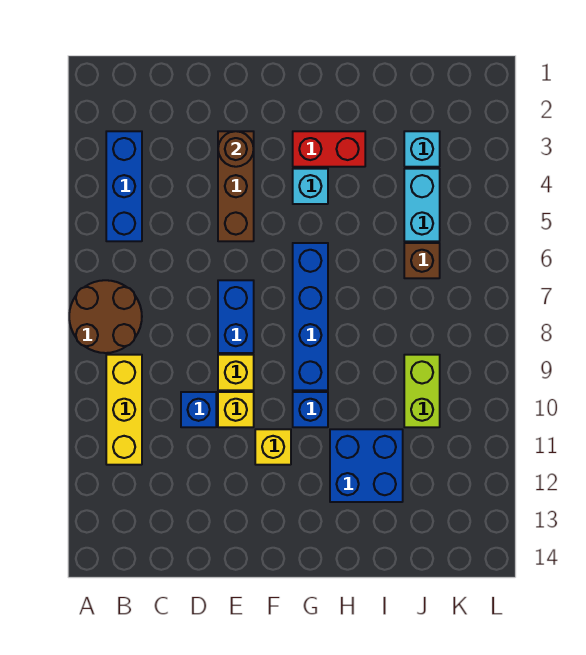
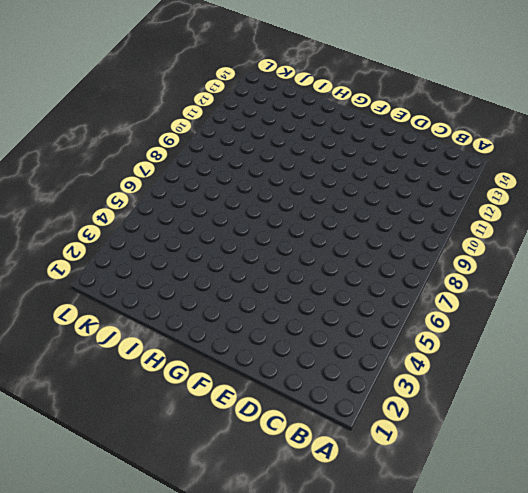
none -> brown round brick A7:B8 level 1
none -> blue brick B3:B5 level 1
none -> yellow brick B9:B11 level 1

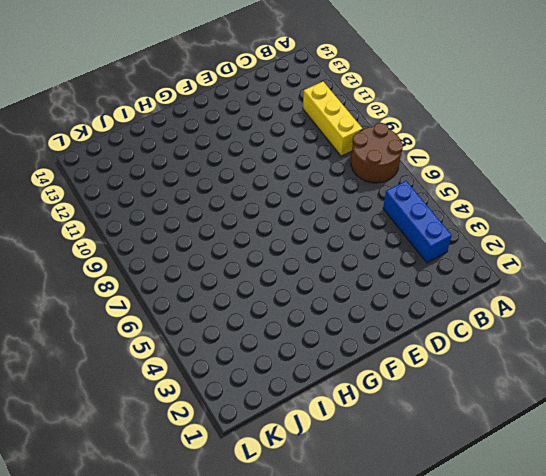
none -> blue brick D10 level 1
none -> brown brick E3:E5 level 1
none -> blue brick E7:E8 level 1

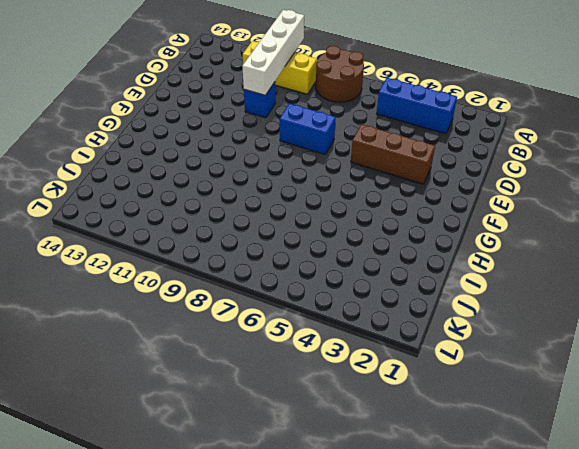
white brick A10:D10 level 2 -> none
none -> yellow brick E9 level 1
none -> yellow brick E10 level 1
none -> yellow brick F11 level 1

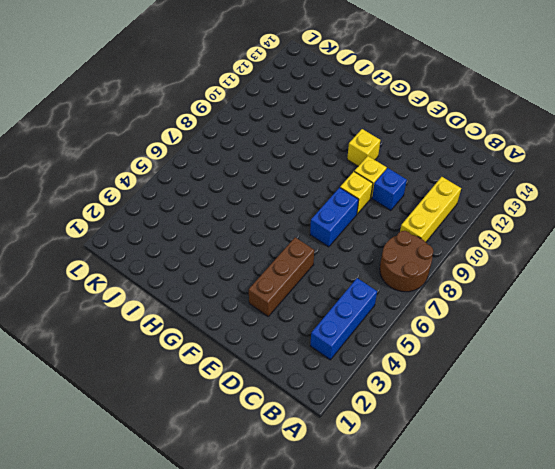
none -> red brick G3:H3 level 1
none -> cyan brick G4 level 1
none -> blue brick G6:G9 level 1

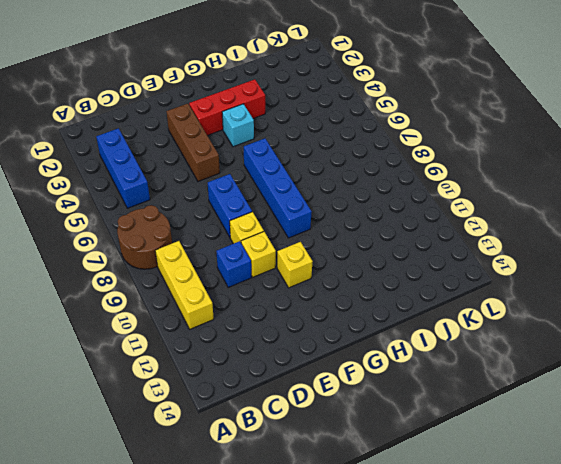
red brick F3:H3 level 1 -> red brick G3:H3 level 1
none -> blue brick G10 level 1
none -> blue brick H11:I12 level 1
none -> cyan brick J3 level 1

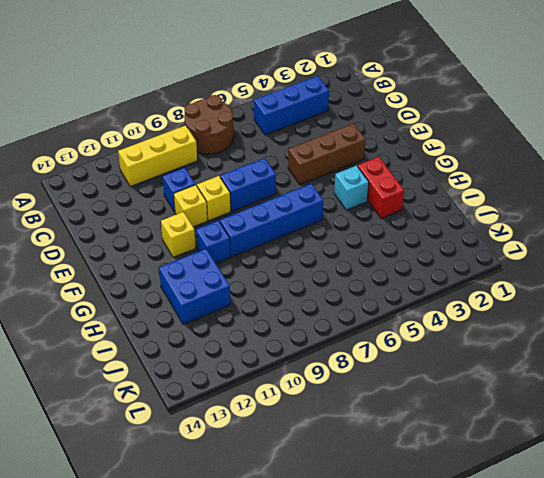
none -> cyan brick J3 level 1
none -> cyan brick J4:J5 level 1
none -> brown brick J6 level 1

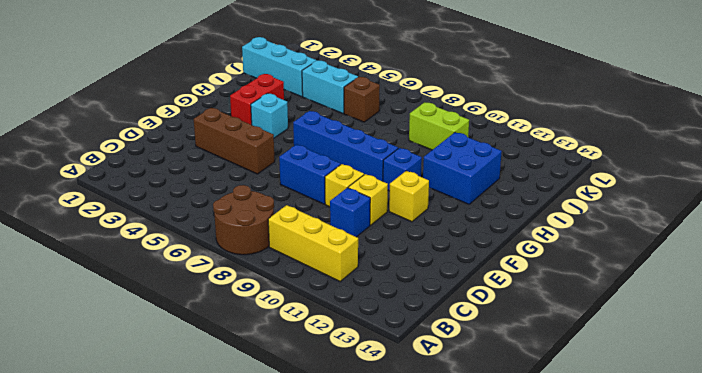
cyan brick J1:J3 level 1 -> cyan brick J3 level 1
none -> blue brick B3:B5 level 1
none -> brown round brick E3 level 2

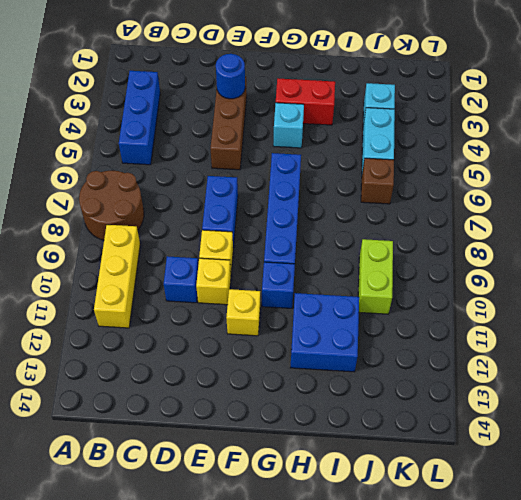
blue round brick E3 level 2 -> brown round brick E3 level 2

